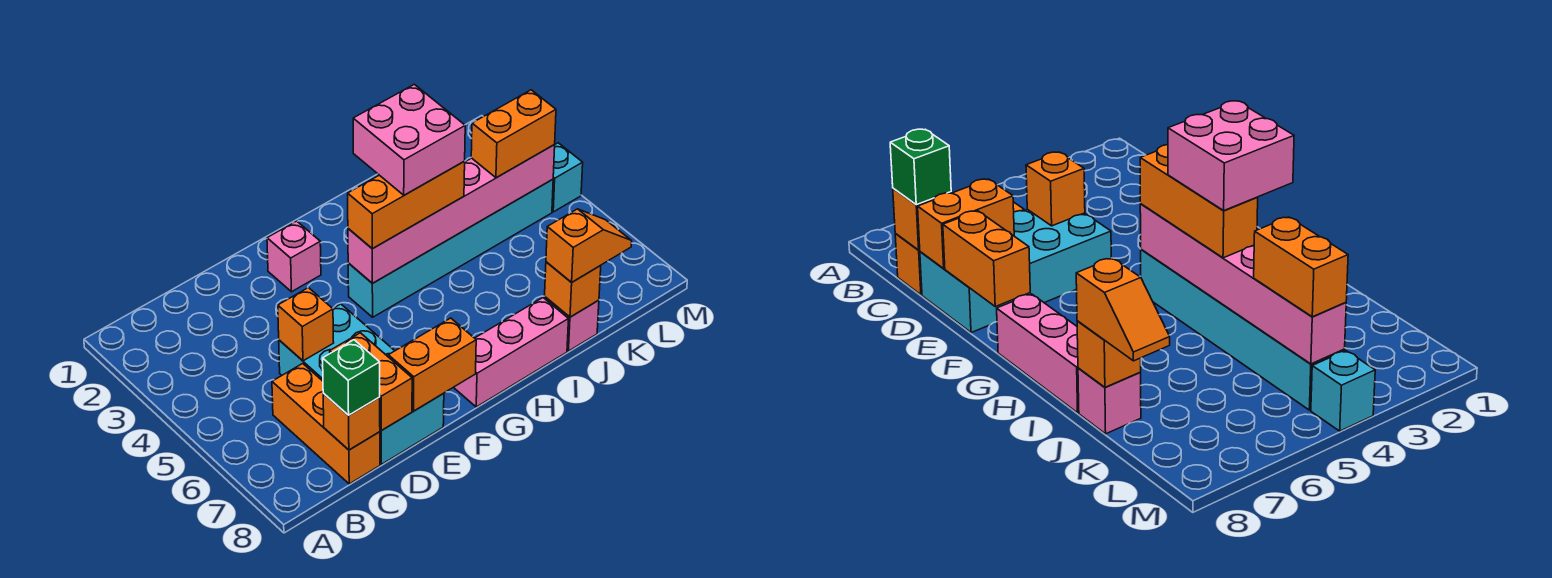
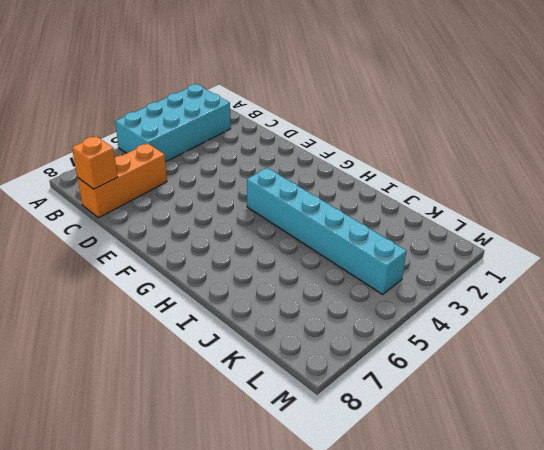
cyan brick A2:B5 level 1 -> cyan brick D5:E8 level 1
none -> pink brick F2 level 1
none -> pink brick G8:I8 level 1
none -> pink brick J8 level 1

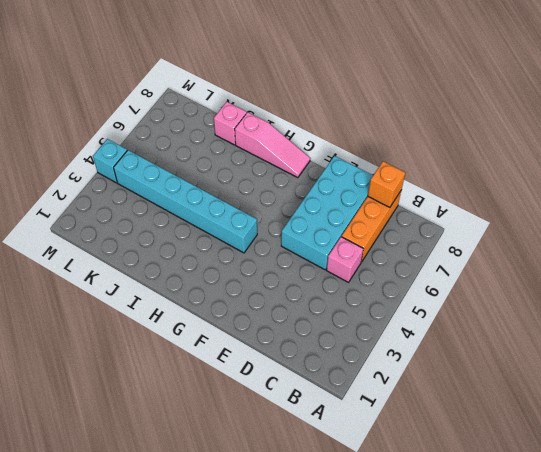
pink brick C5 level 1 -> pink brick F2 level 1
pink slope G8:I8 level 1 top I -> pink brick G8:I8 level 1
none -> orange brick D5 level 2
none -> orange brick D7:D8 level 2
none -> orange brick E8:F8 level 2

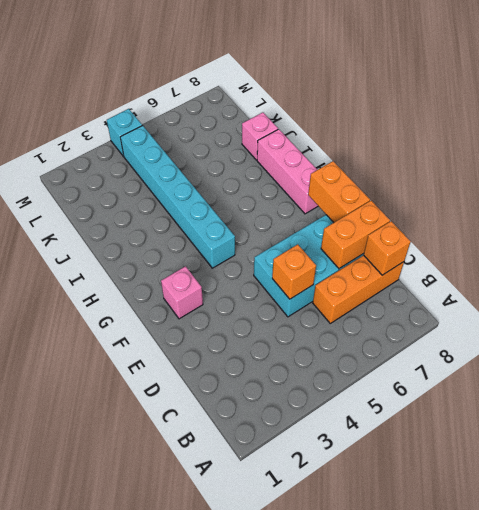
none -> pink brick G4:L4 level 2
none -> orange brick J8 level 2
none -> green brick C8 level 3

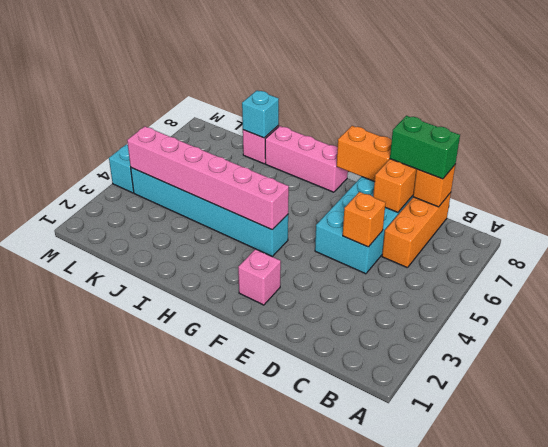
green brick C8:D8 level 3 -> green brick C8 level 3
cyan brick J8 level 2 -> orange brick J8 level 2
none -> orange brick G4:I4 level 3
none -> orange slope J8:K8 level 3 top J
none -> orange brick K4:L4 level 3

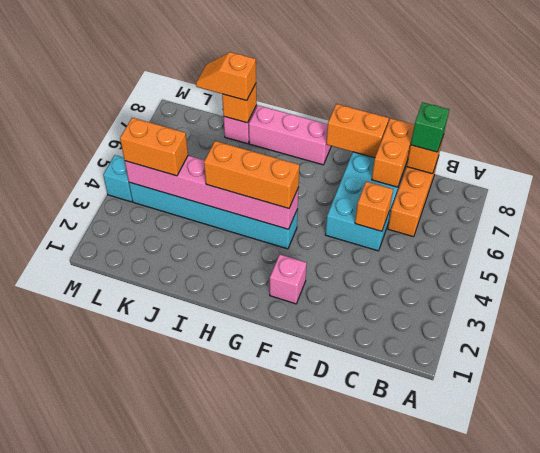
none -> pink brick H3:I4 level 4

